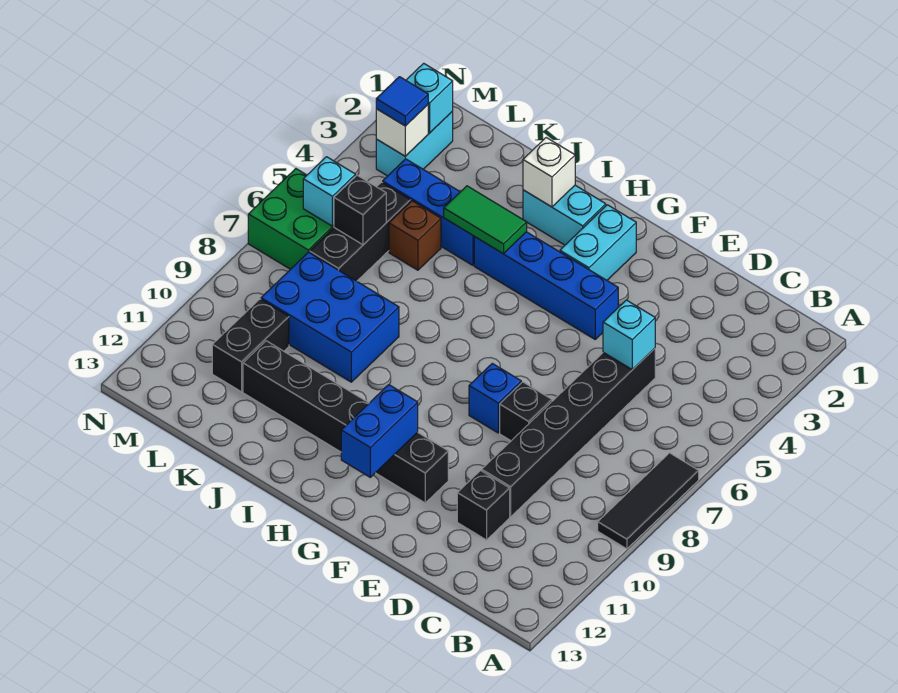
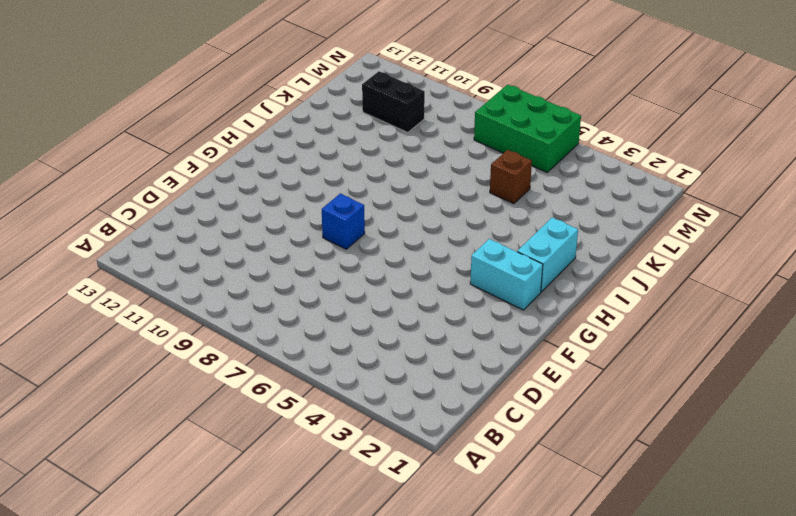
green brick M5:N7 level 1 -> green brick M6:N7 level 1
none -> black tile A7:A9 level 1
none -> black brick D5:D10 level 1
none -> black brick D11 level 1

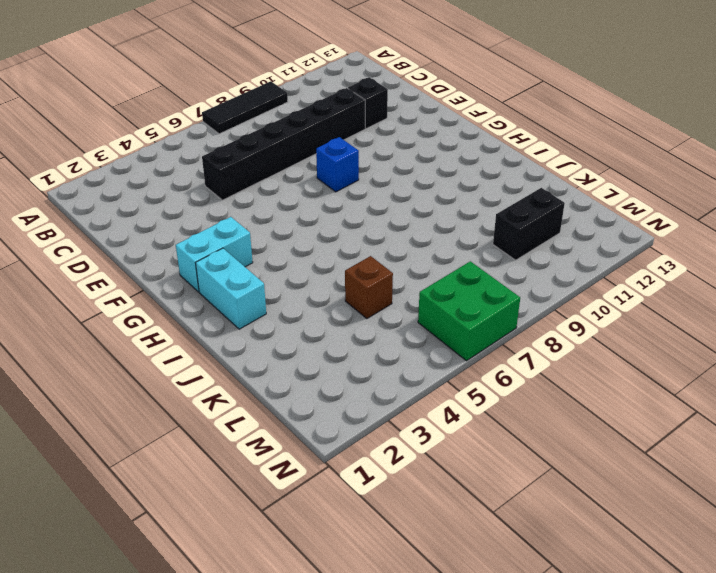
none -> black brick E8 level 1
none -> blue brick F4:I4 level 1
none -> black brick F11:K11 level 1

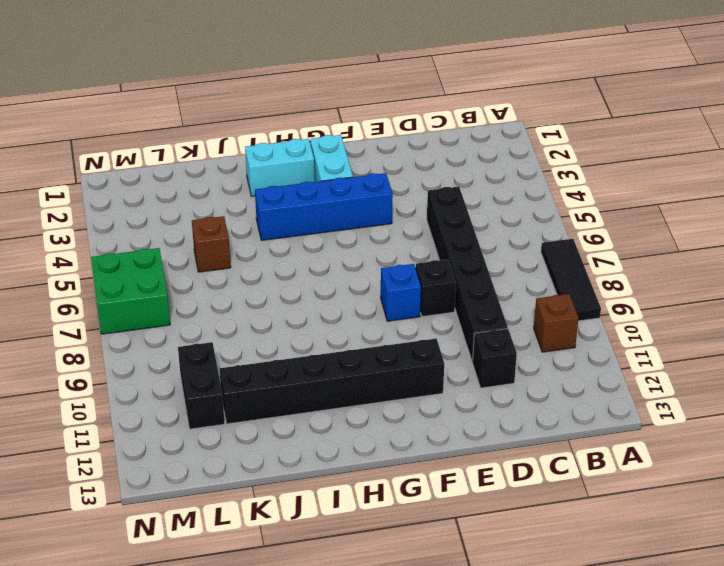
brown brick B10 level 1 -> none
none -> blue brick J4:L4 level 1
none -> blue brick J8:L9 level 1
none -> black brick L5:L7 level 1

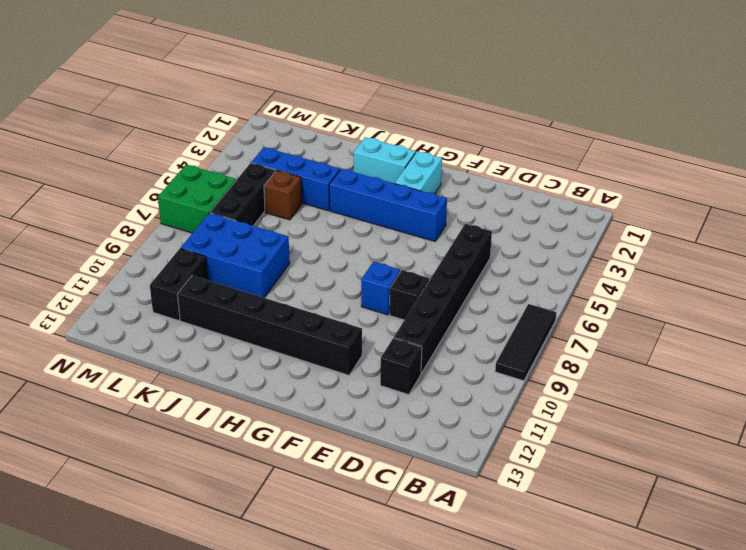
none -> cyan brick M2:M3 level 1
none -> cyan brick D5 level 2
none -> blue brick G11:G12 level 2

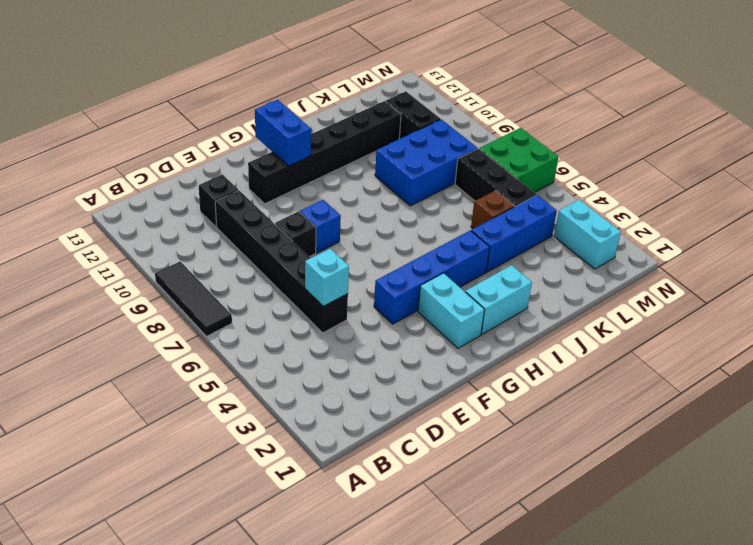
none -> white brick I2 level 2
none -> green tile I4:J4 level 2
none -> black brick L6 level 2

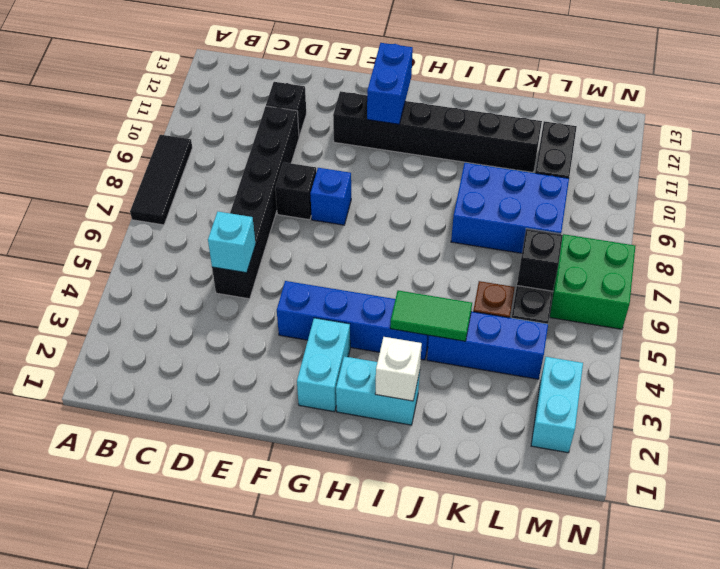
none -> cyan brick M2 level 2
none -> white brick M3 level 2
none -> cyan brick M6 level 2

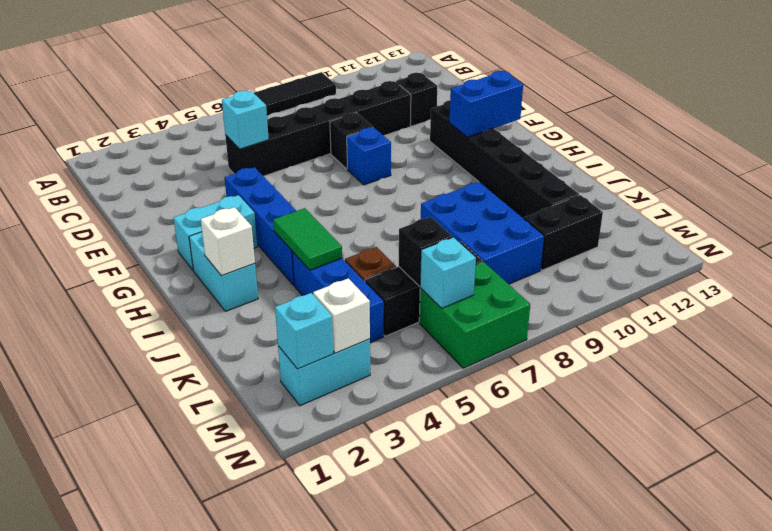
none -> blue tile M3 level 3

